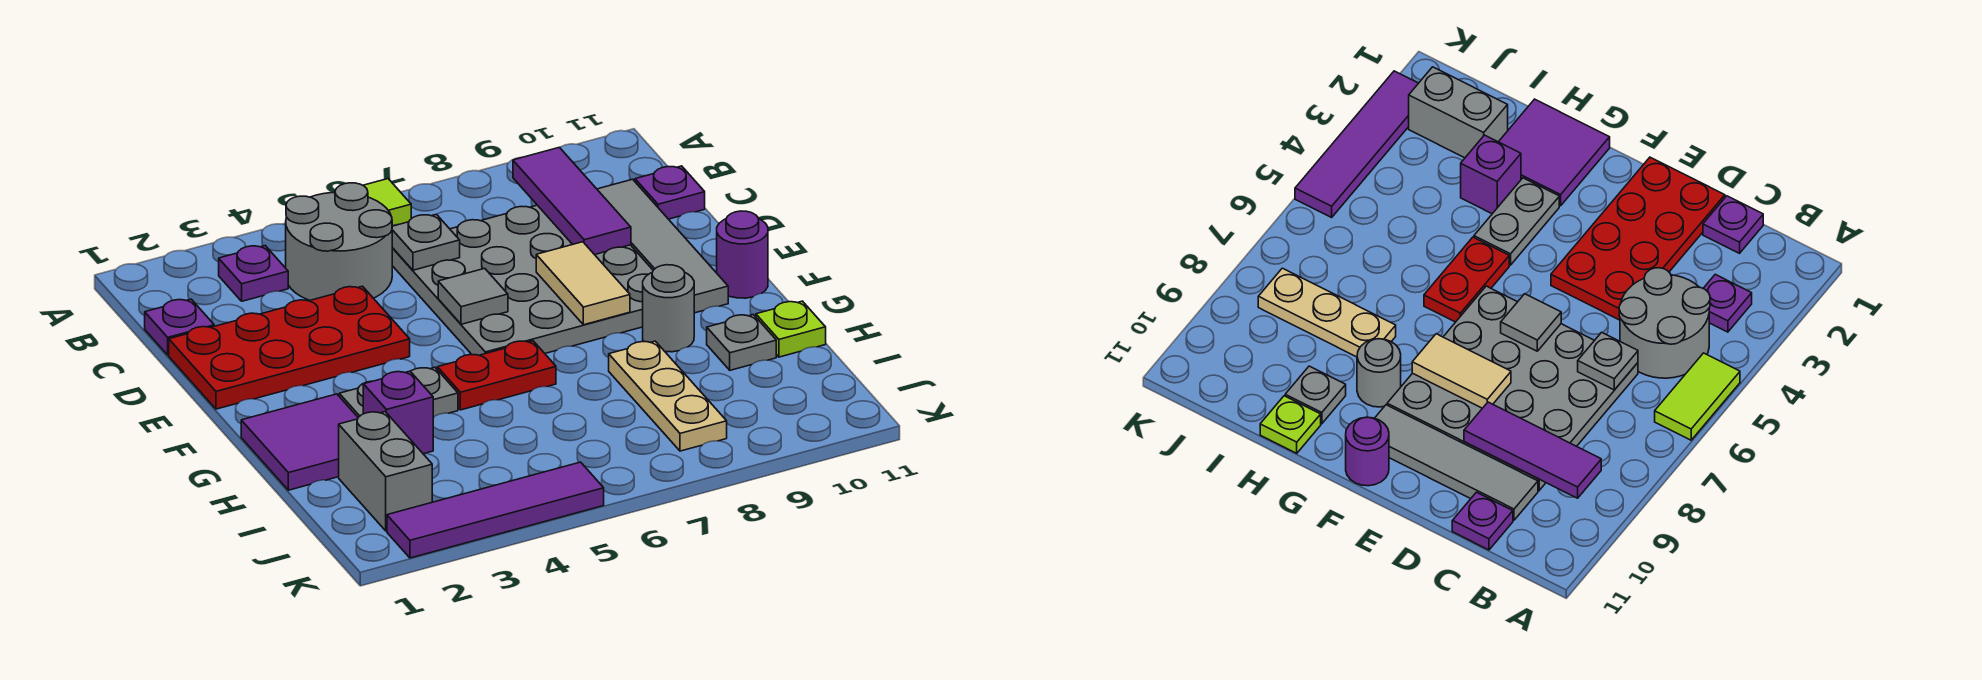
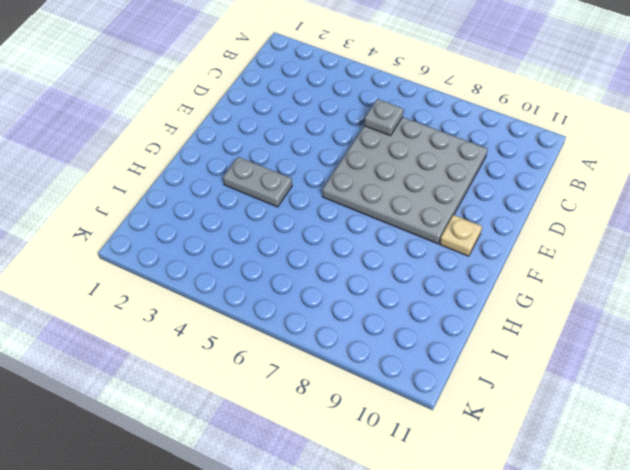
tan plate F10 level 1 -> grey tile C10:F10 level 1
none -> lime tile A5:A6 level 1
none -> purple plate B3 level 1
none -> grey round brick B4:C5 level 1

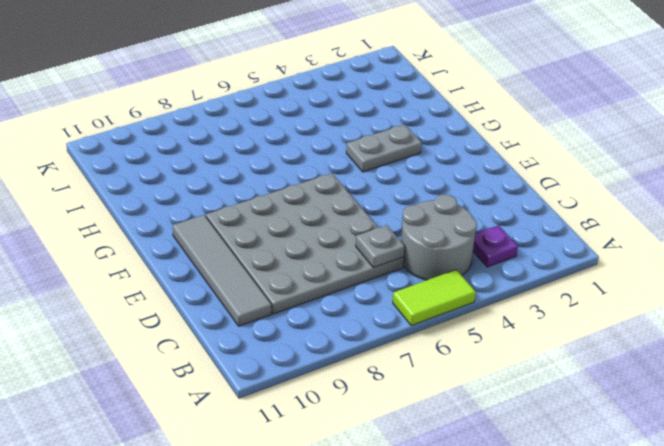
none -> purple plate C1 level 1
none -> purple plate C11 level 1
none -> red plate D1:E4 level 1

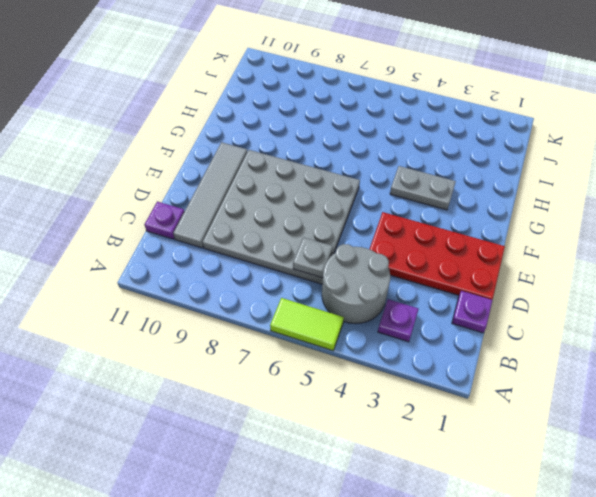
none -> purple round brick F11 level 1
none -> purple tile G1:H2 level 1
none -> red plate G5:G6 level 1

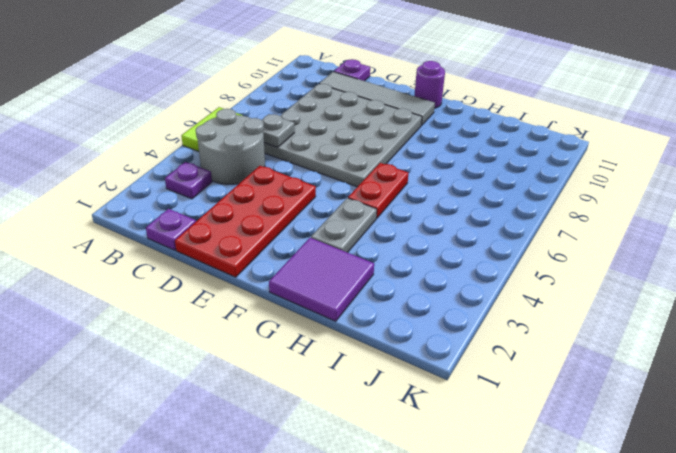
none -> grey round brick G9 level 1
none -> purple brick H3 level 1
none -> tan plate H8:J8 level 1

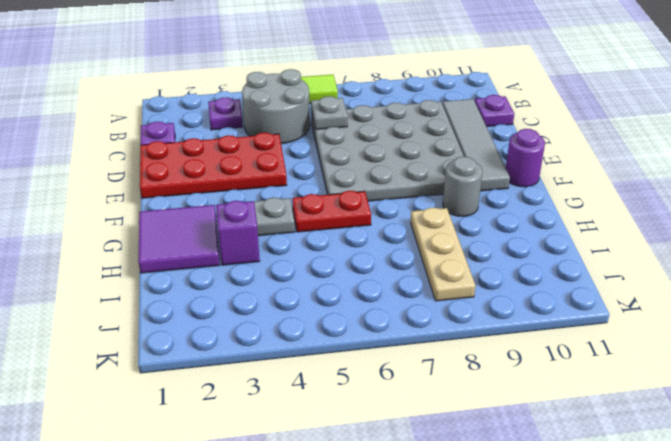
none -> grey plate H10 level 1
none -> lime plate H11 level 1
none -> grey brick I2:J2 level 1

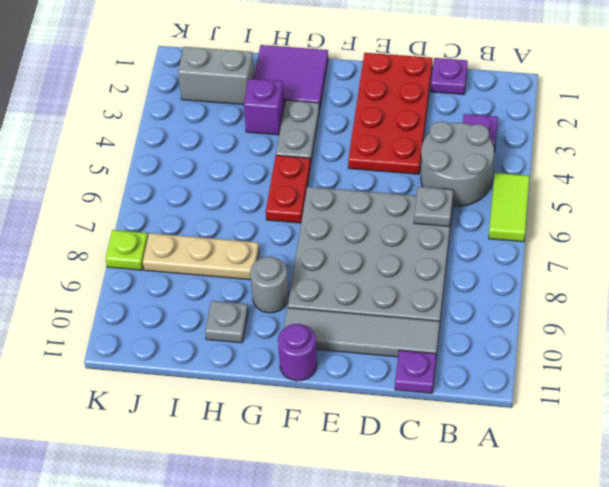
lime plate K8 level 1 -> lime plate H11 level 1
none -> purple tile K2:K5 level 1
none -> purple tile B9:D9 level 2
none -> grey tile E6 level 2

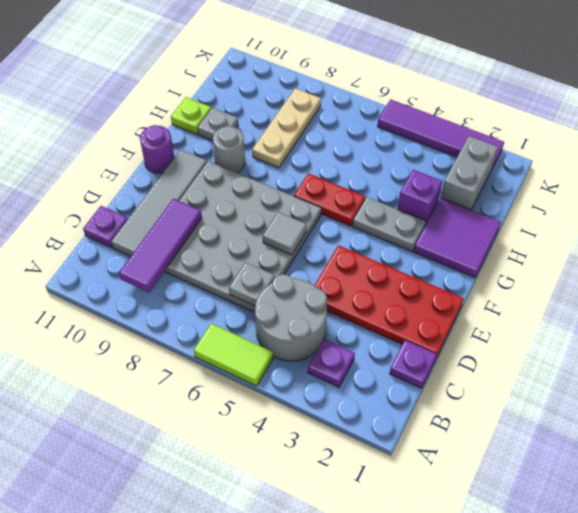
none -> tan tile E8:F8 level 2

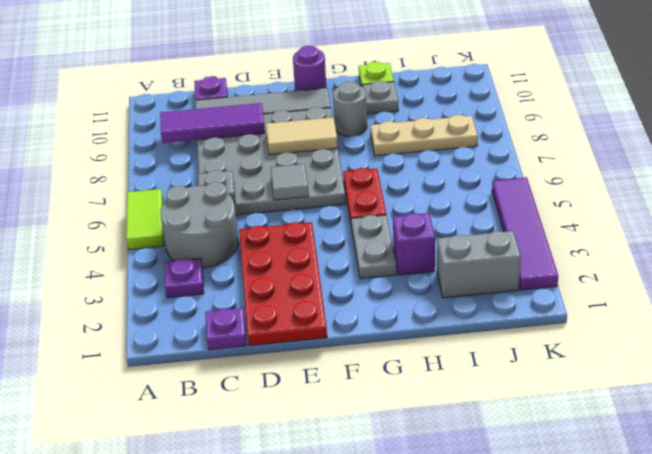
none -> purple tile G1:H2 level 1

